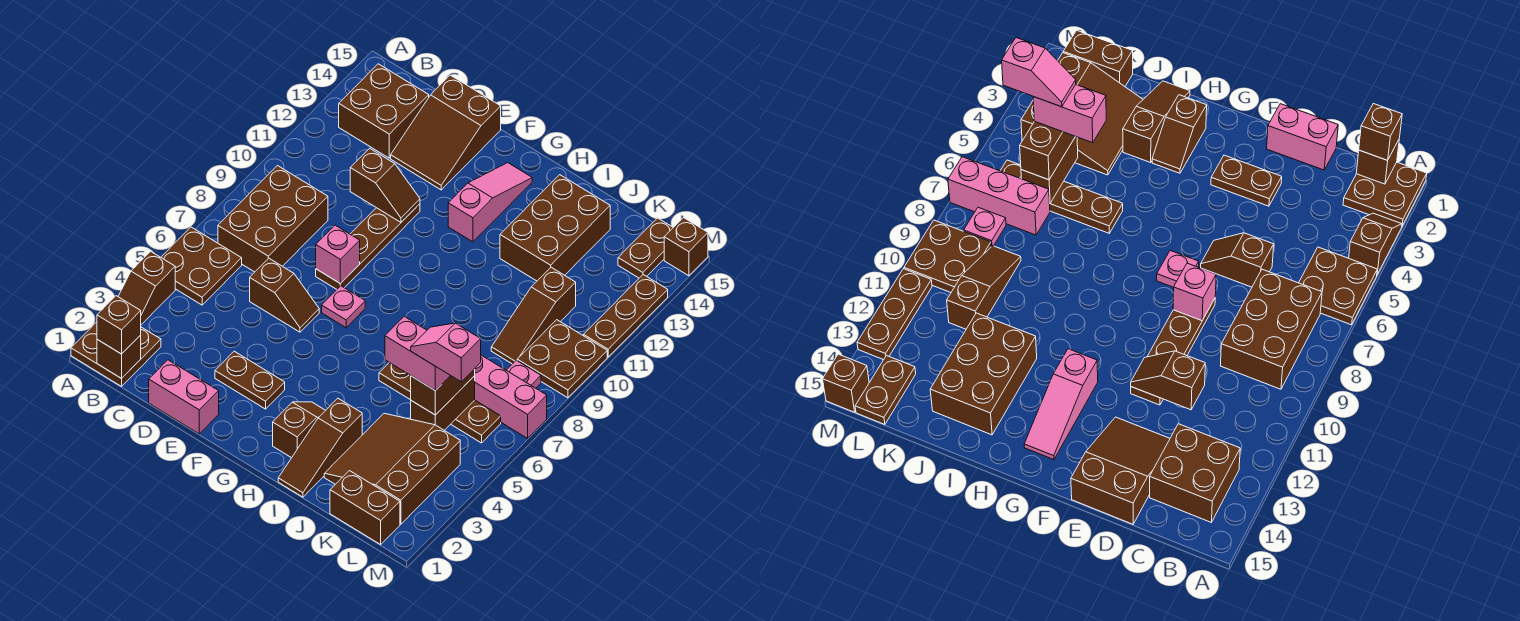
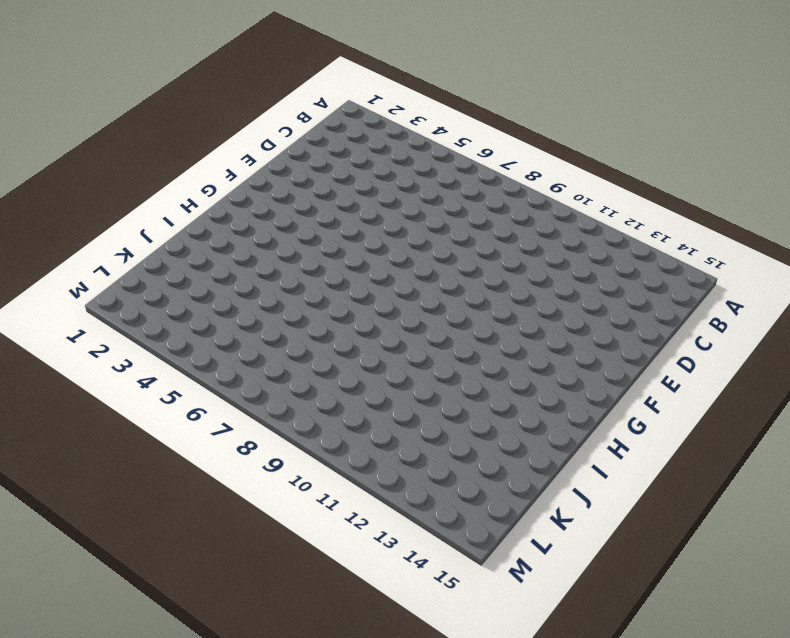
none -> brown plate A1:B2 level 1
none -> brown slope A3:A4 level 1 top 4
none -> brown plate A5:B6 level 1
none -> brown brick B7:C9 level 1

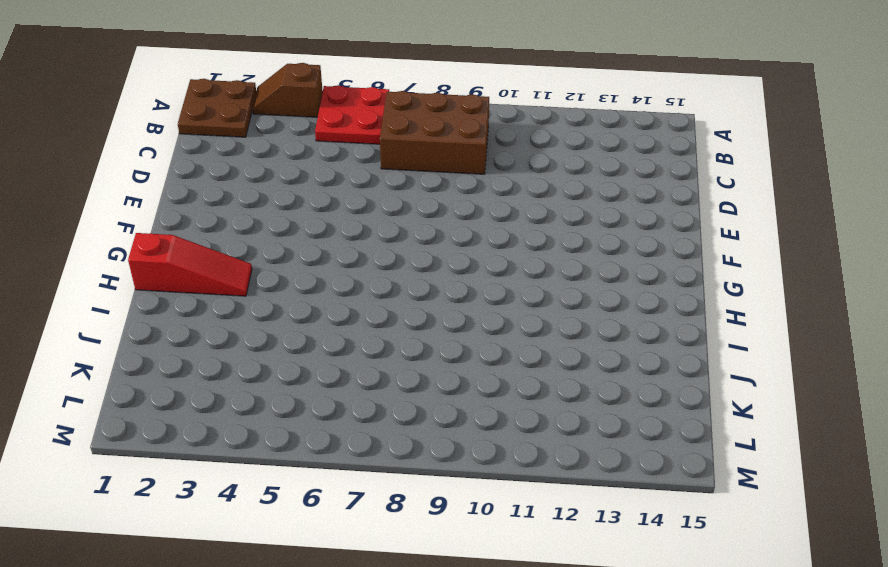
red plate A5:B6 level 1 -> brown plate A5:B6 level 1
red slope H1:H3 level 1 top 1 -> brown slope H2:H3 level 1 top 2
none -> brown brick B13:C14 level 1
none -> pink brick D1:E1 level 1
none -> brown slope D6:E6 level 1 top D
none -> brown slope D13:E15 level 1 top 15

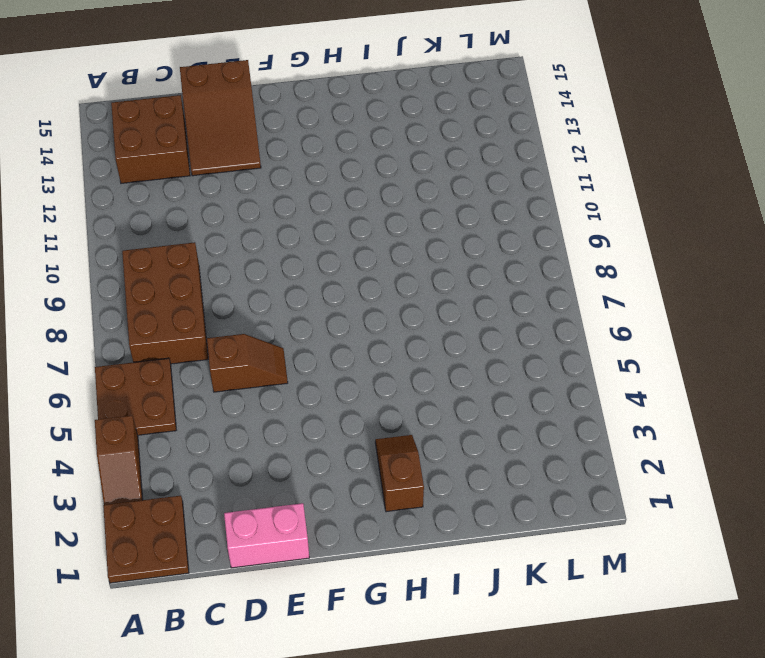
none -> brown plate E3:F3 level 1
none -> brown plate E8:E11 level 1
none -> pink plate F7 level 1
none -> pink slope G12:G14 level 1 top 12

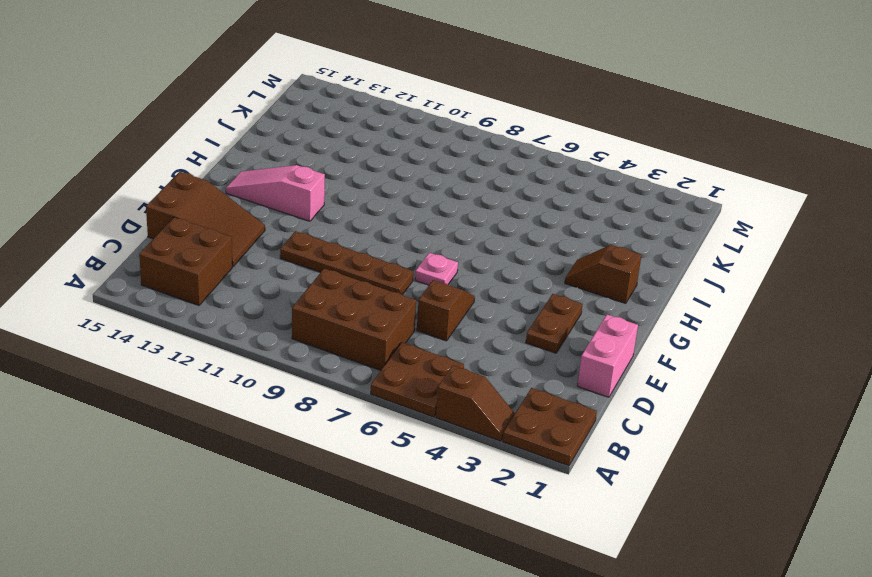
none -> brown slope I1:I3 level 1 top 3
none -> brown plate I6:L6 level 1
none -> brown brick I12:J14 level 1
none -> brown slope J2:L4 level 1 top L

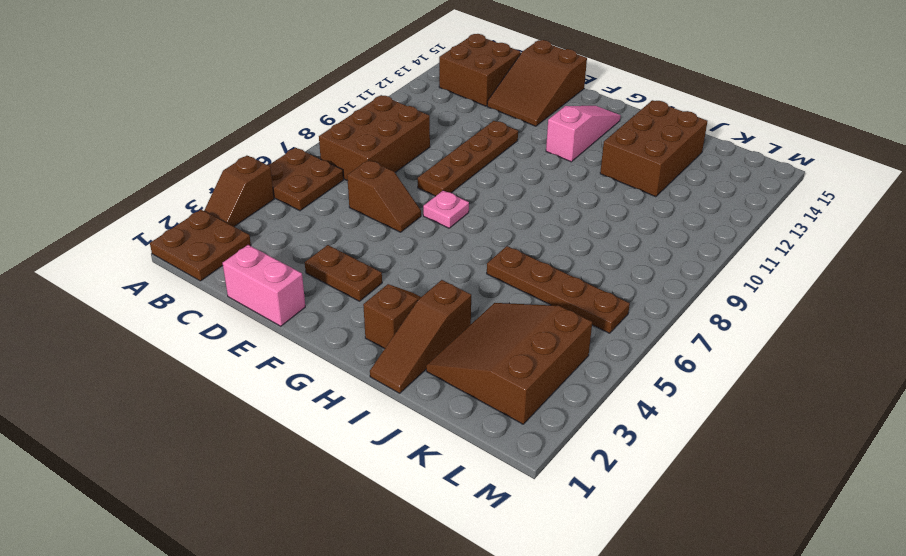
none -> brown brick K1:L1 level 1
none -> pink brick K7:M7 level 1
none -> brown slope K9:K11 level 1 top 11
none -> pink plate L8 level 1

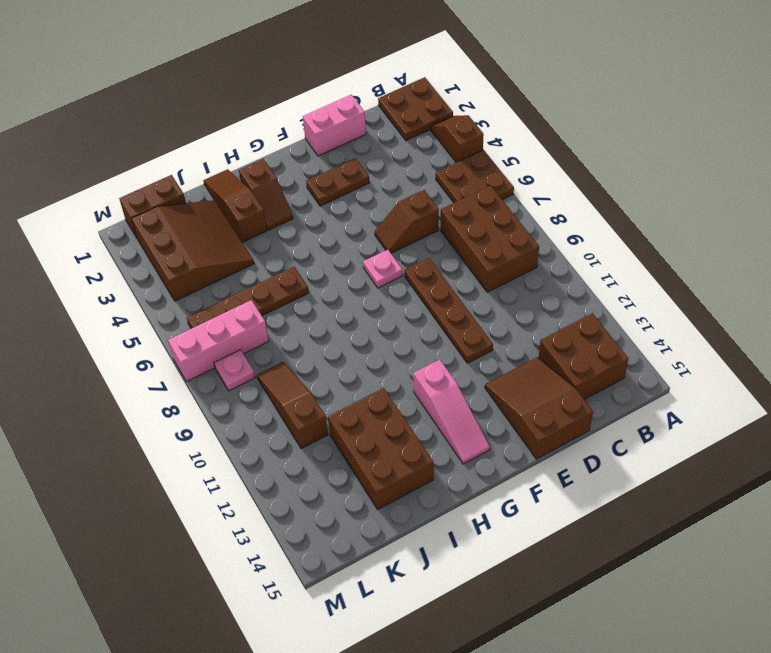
none -> brown plate L9:M10 level 1
none -> brown plate L14:L15 level 1
none -> brown plate M11:M13 level 1
none -> brown brick M15 level 1

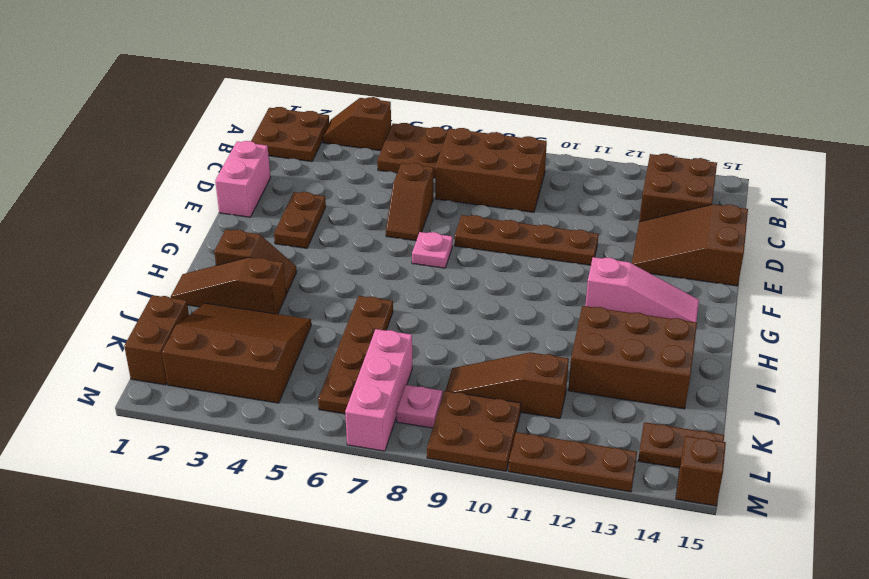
none -> brown brick B1 level 2
none -> brown slope D11:E11 level 2 top D
none -> pink brick E8 level 2
none -> brown brick K5:K6 level 2

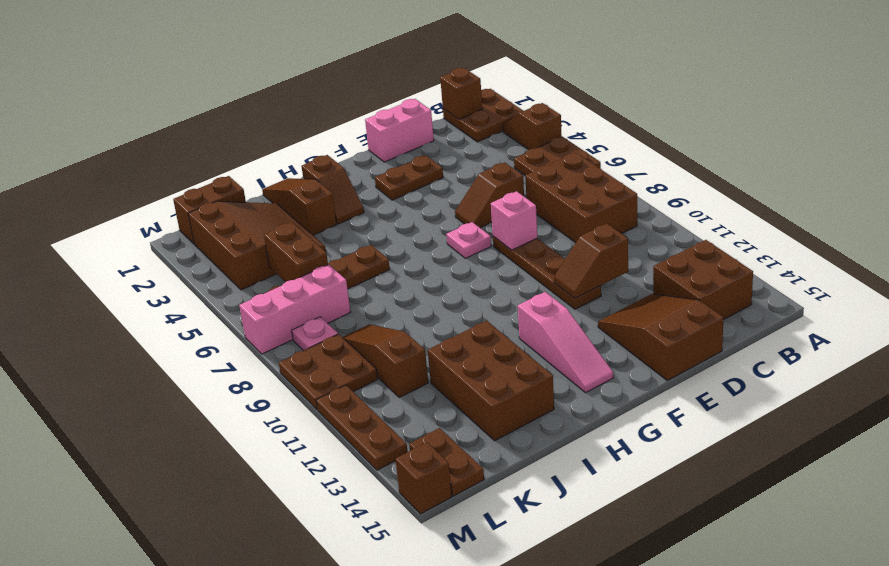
none -> brown brick B1 level 3
none -> brown brick K5:K6 level 3
none -> pink brick J5:K5 level 4
none -> pink slope K5:L5 level 5 top L

